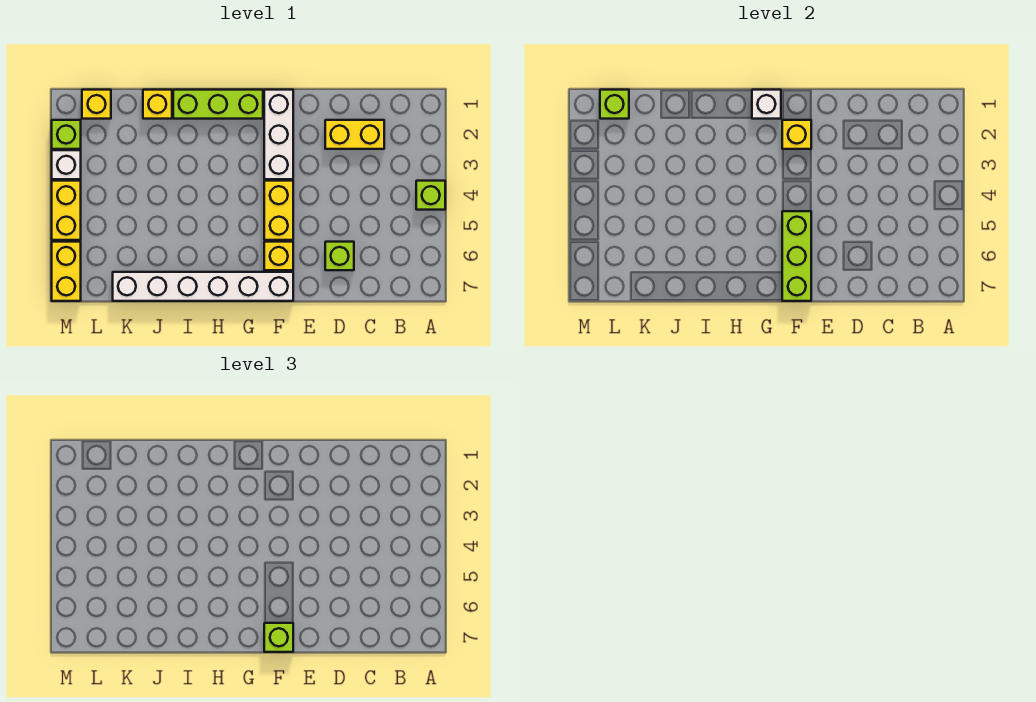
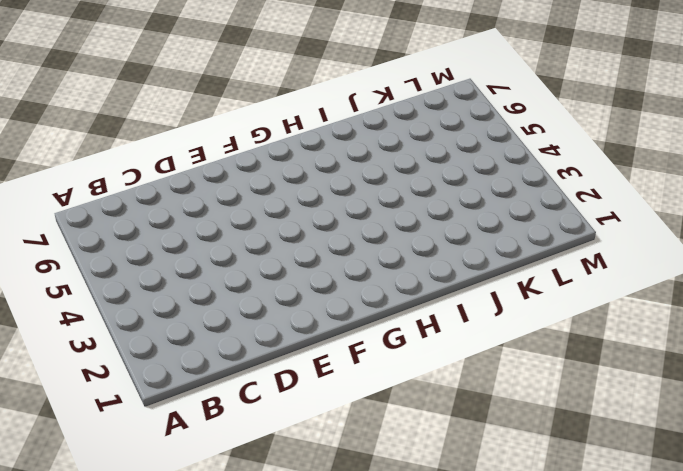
none -> lime brick A4 level 1
none -> yellow brick C2:D2 level 1
none -> lime brick D6 level 1

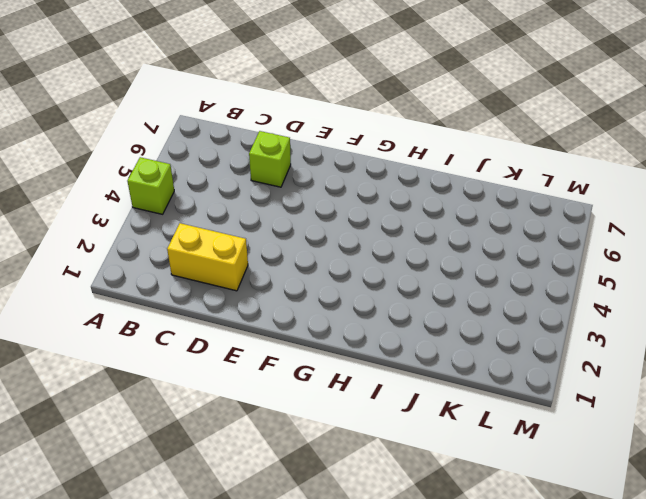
none -> white brick F1:F3 level 1
none -> yellow brick F4:F5 level 1
none -> yellow brick F6 level 1

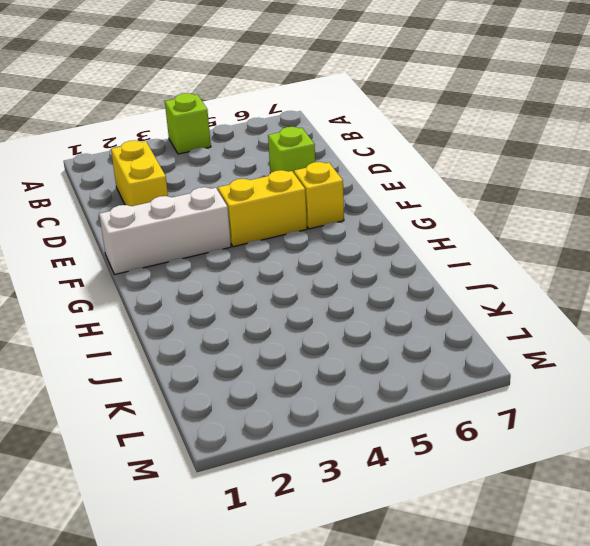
none -> white brick F7:K7 level 1
none -> lime brick G1:I1 level 1
none -> yellow brick J1 level 1

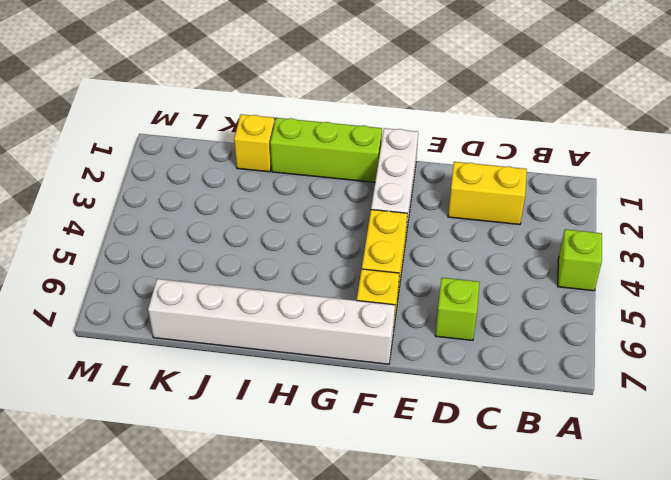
none -> yellow brick L1 level 1
none -> lime brick M2 level 1
none -> white brick M3 level 1

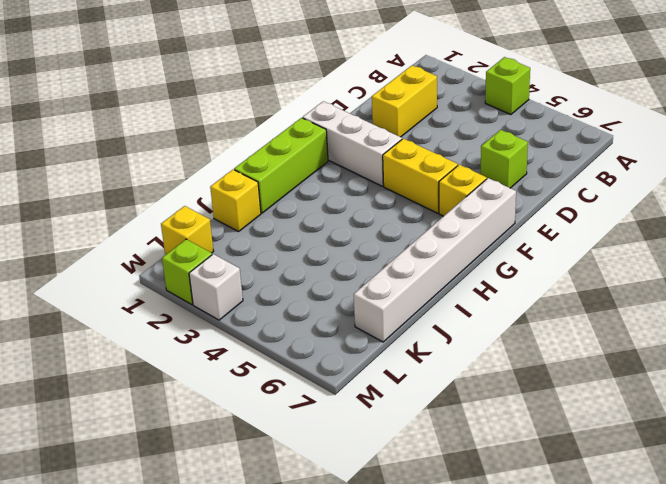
none -> yellow brick M4:M5 level 1
none -> yellow brick M6:M7 level 1
none -> yellow brick F2 level 2

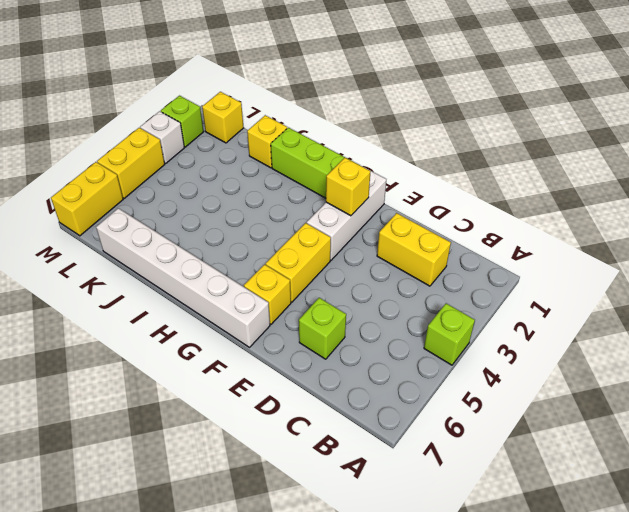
none -> lime brick F5:F7 level 2
none -> white brick G1 level 2
none -> lime brick L1 level 2

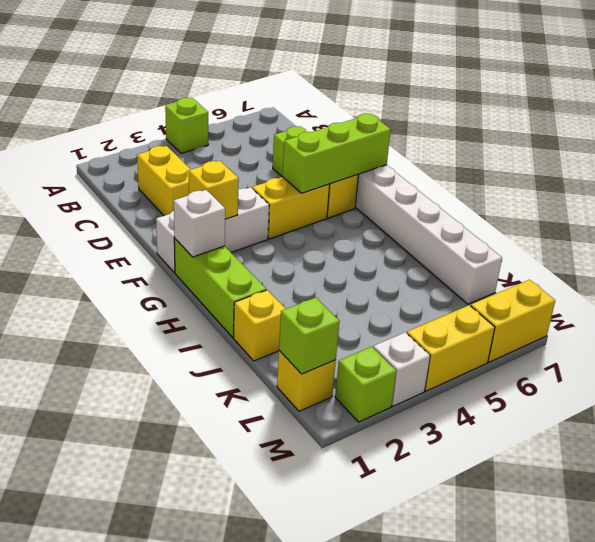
none -> lime brick F7 level 3

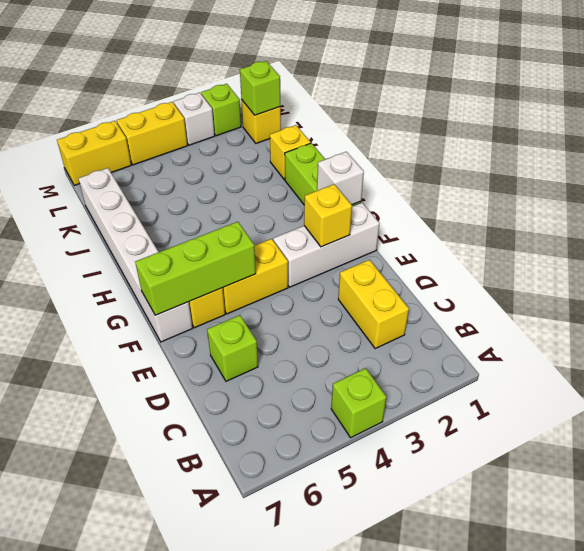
none -> lime brick F7 level 3

